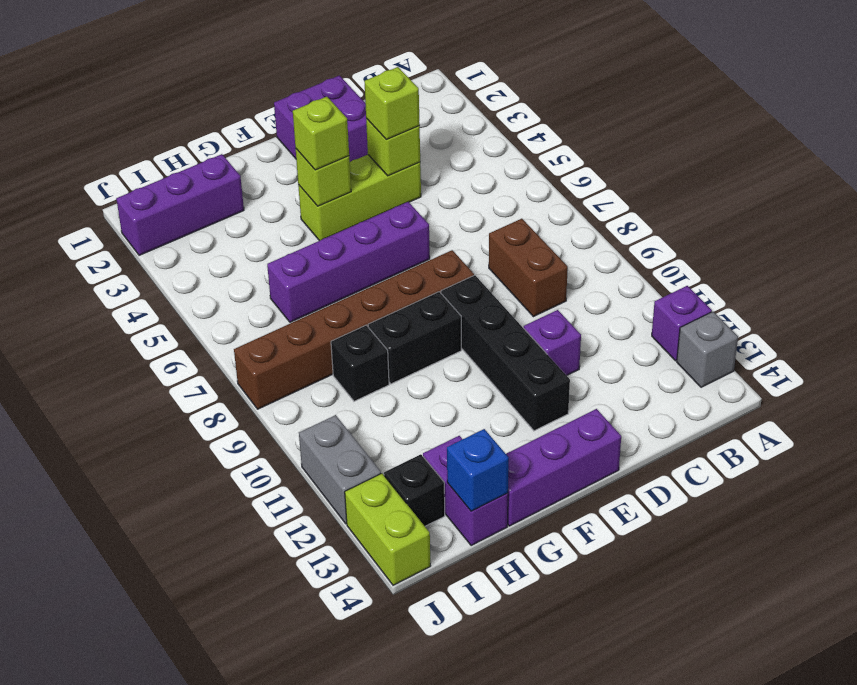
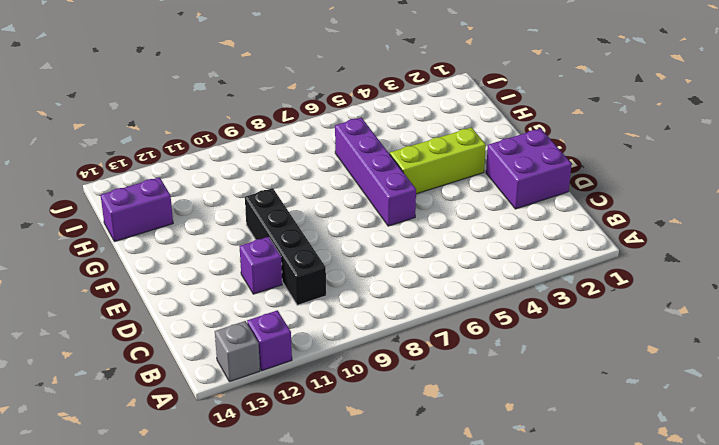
black brick C10:F10 level 1 -> black brick E9:E12 level 1
lime brick F3:F5 level 1 -> lime brick D4:F4 level 1
none -> brown brick C8:C9 level 1
none -> brown brick E8:J8 level 1
none -> purple brick E14:G14 level 1

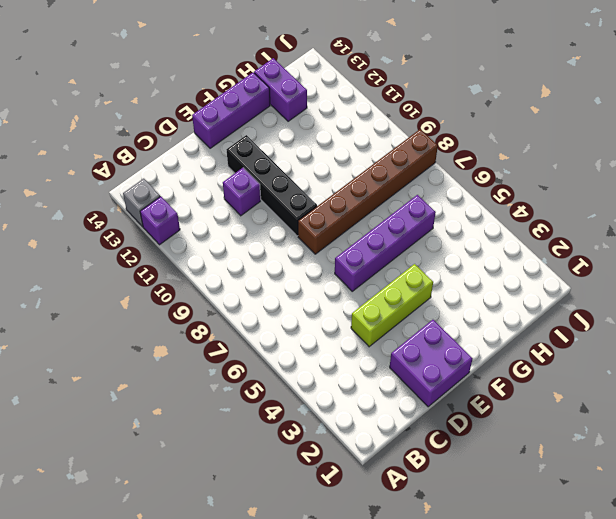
none -> brown brick C8:C9 level 1
none -> black brick F9:G9 level 1
none -> purple brick H2:J2 level 1

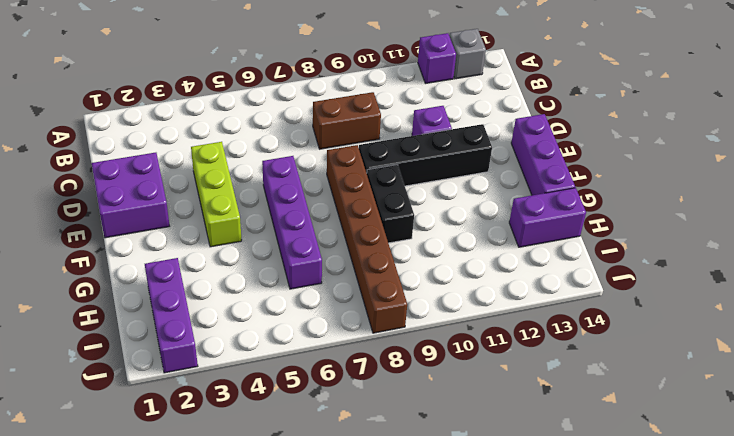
none -> black brick H9 level 1
none -> black brick I13 level 1
none -> grey brick J11:J12 level 1

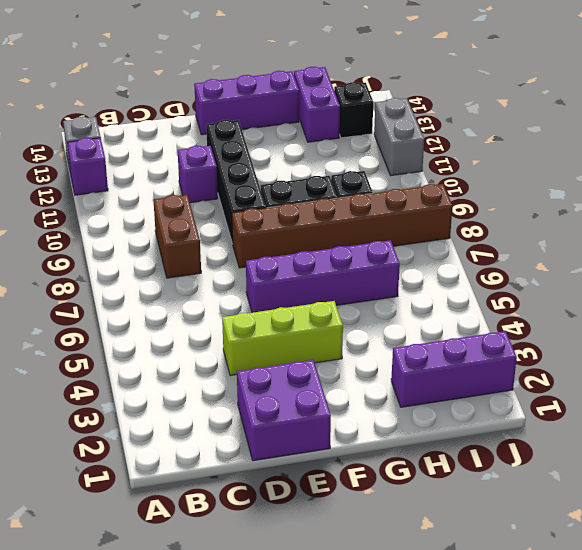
none -> lime brick J13:J14 level 1
none -> lime brick D4 level 2
none -> lime brick F4 level 2

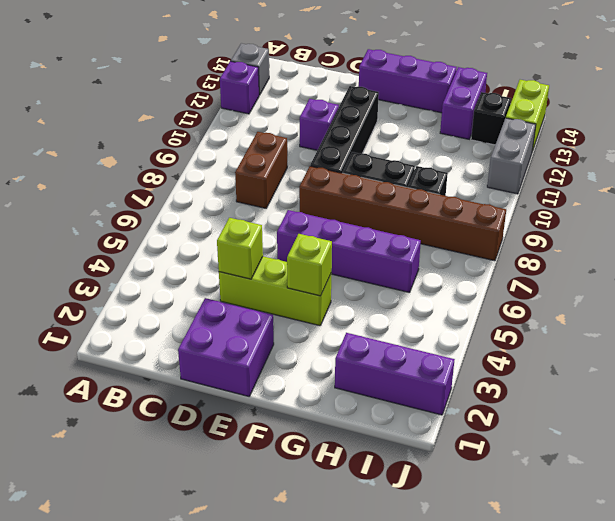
none -> blue brick H14 level 2
none -> lime brick D4 level 3
none -> lime brick F4 level 3

